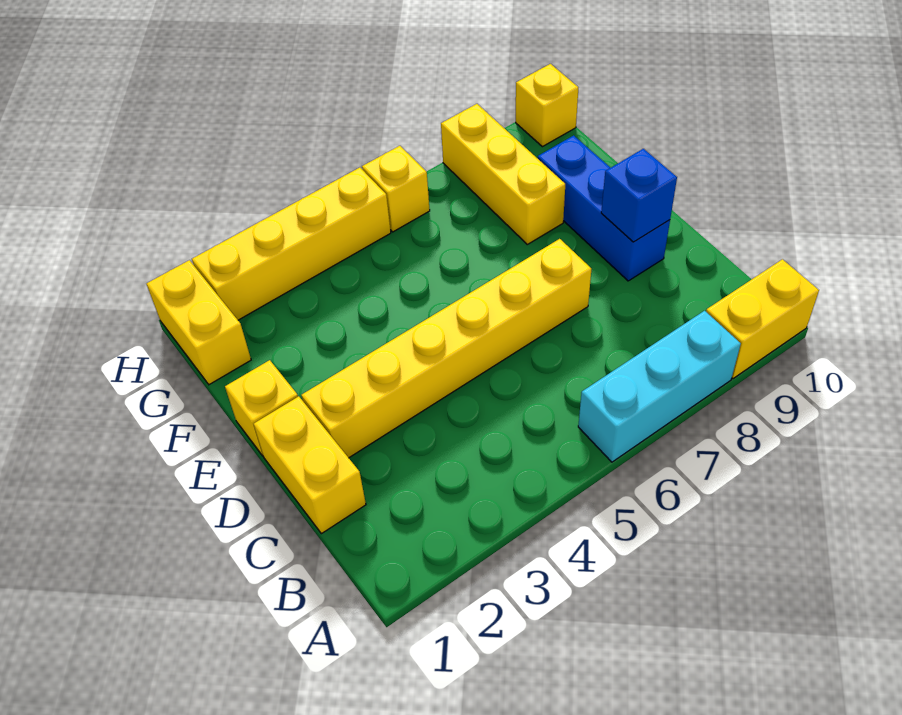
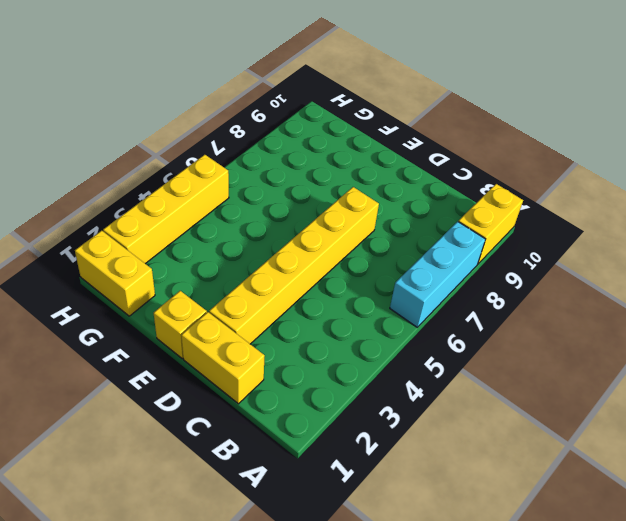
none -> blue brick D9:F9 level 1
none -> yellow brick F8:H8 level 1
none -> yellow brick H6 level 1

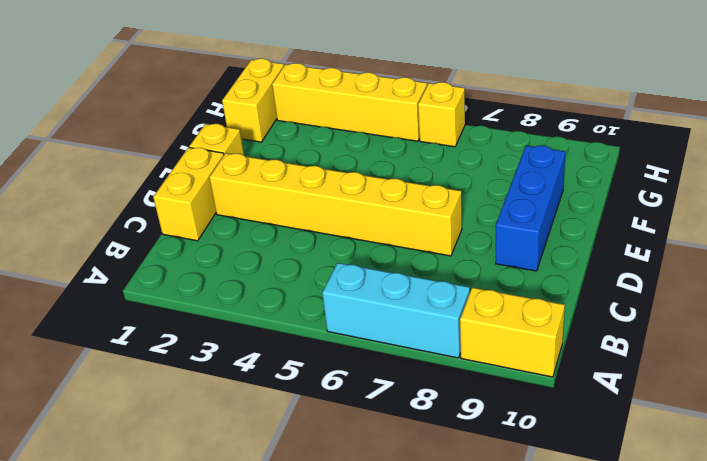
none -> yellow brick F8:H8 level 1
none -> yellow brick H10 level 1
none -> blue brick D9 level 2

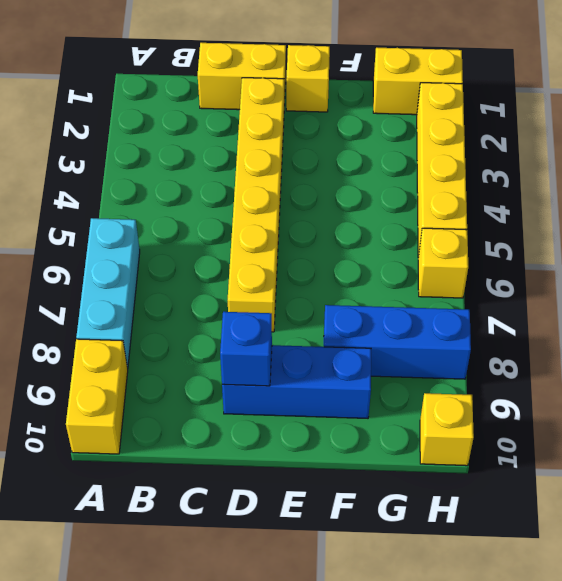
blue brick F8:H8 level 1 -> yellow brick F8:H8 level 1

